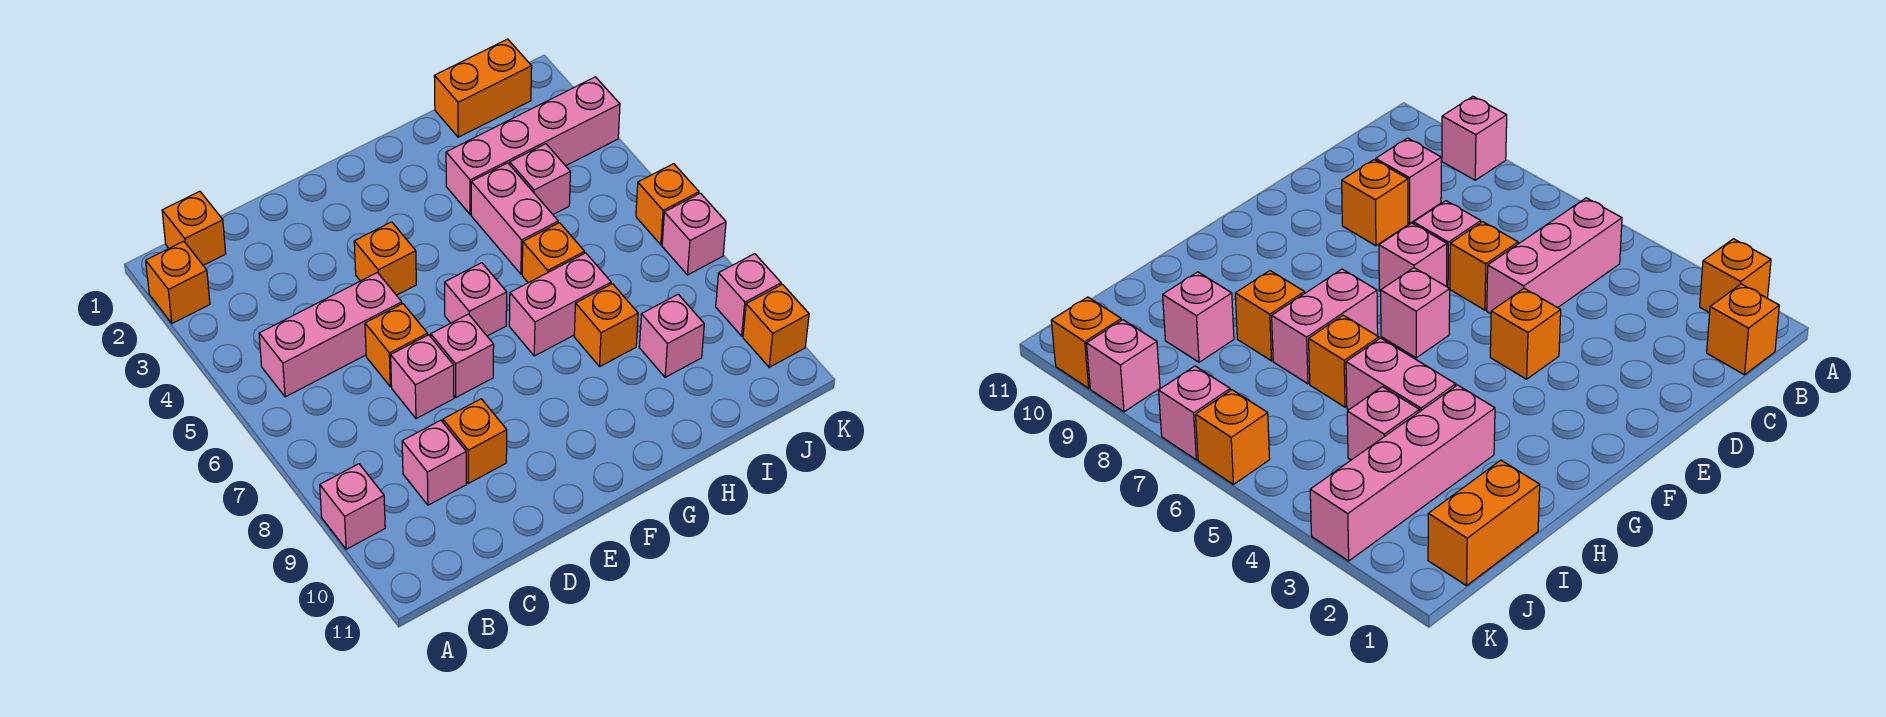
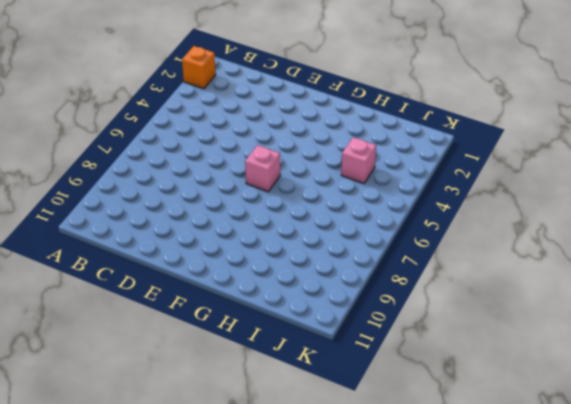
none -> pink brick A9 level 1
none -> orange brick B1 level 1
none -> pink brick B5:D5 level 1

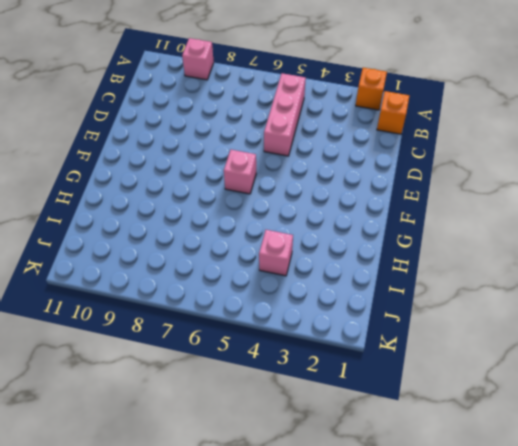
none -> pink brick C9 level 1
none -> orange brick D6 level 1
none -> pink brick D7 level 1

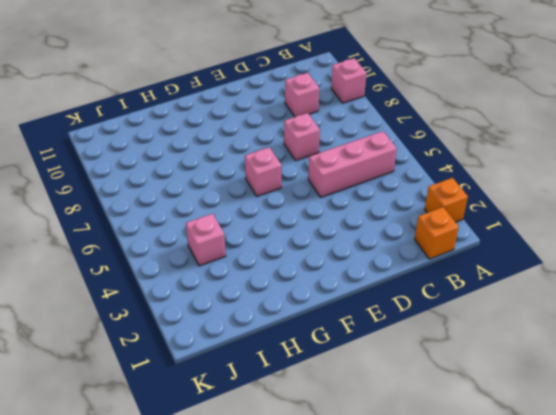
none -> orange brick D6 level 1
none -> orange brick D9 level 1
none -> orange brick E4 level 1

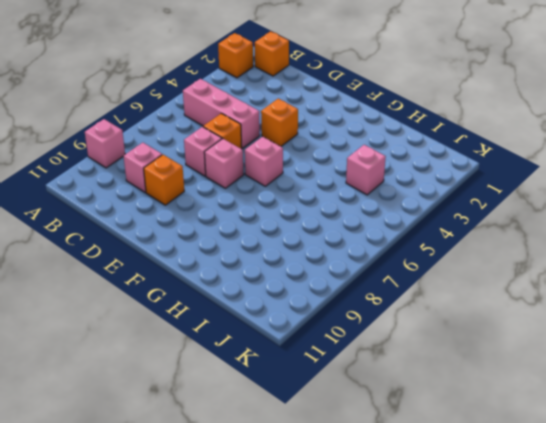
none -> pink brick G7:H7 level 1
none -> pink brick H3:K3 level 1
none -> pink brick H4:H5 level 1

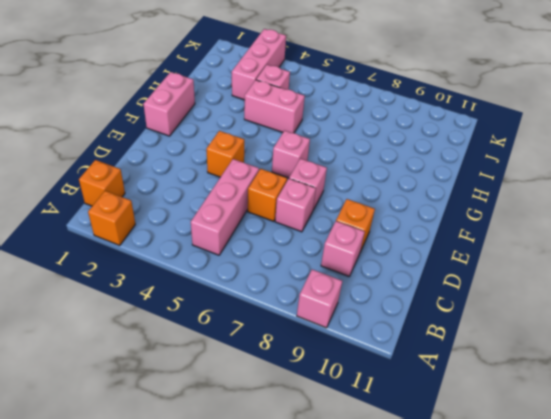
pink brick F1:G1 level 1 -> pink brick G7:H7 level 1
pink brick I3:K3 level 1 -> pink brick H3:K3 level 1
none -> orange brick H6 level 1
none -> orange brick H8 level 1
none -> orange brick I1:J1 level 1

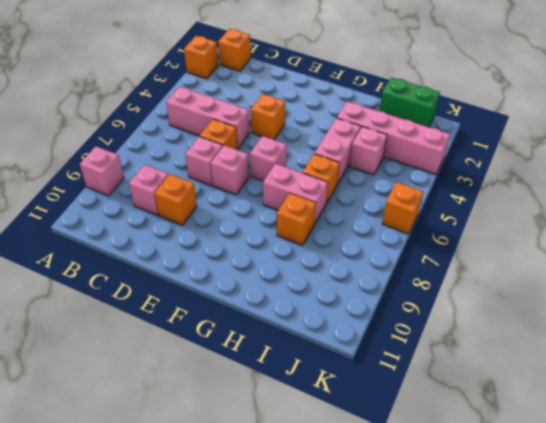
green brick I1:J1 level 1 -> orange brick I1:J1 level 1
none -> pink brick I9 level 1
none -> pink brick K7 level 1
none -> pink brick K9 level 1

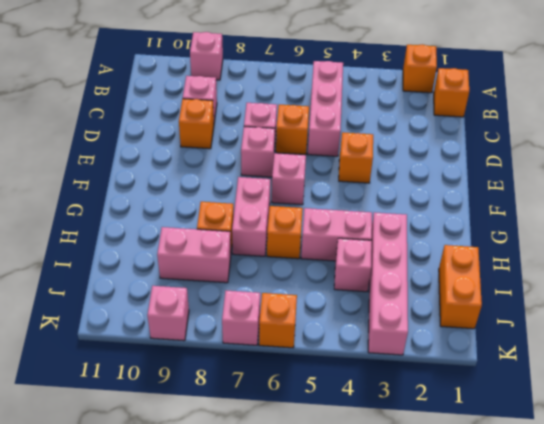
pink brick I8:I9 level 1 -> pink brick I9 level 1
none -> orange brick K10 level 1

